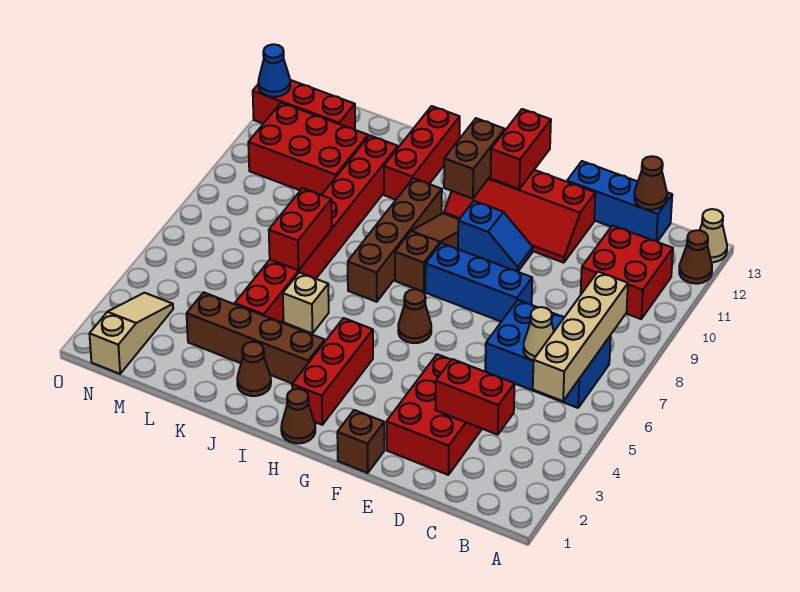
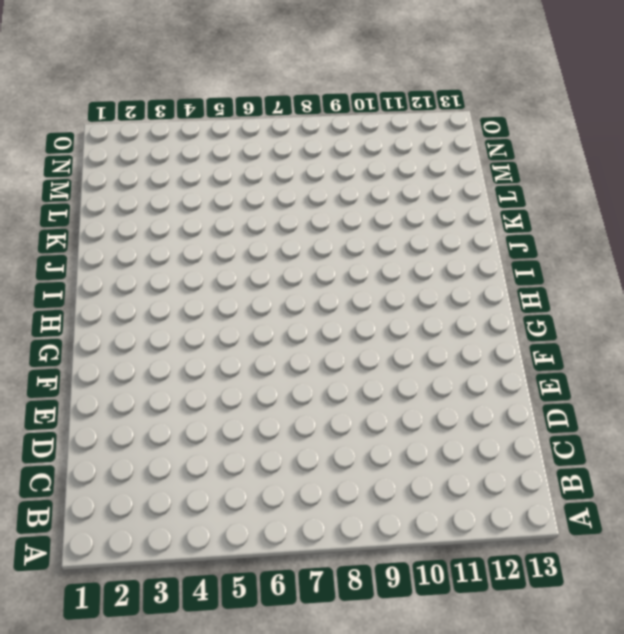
none -> brown cone A12 level 1
none -> tan cone A13 level 1
none -> blue brick B6:D7 level 1
none -> red brick B10:C11 level 1

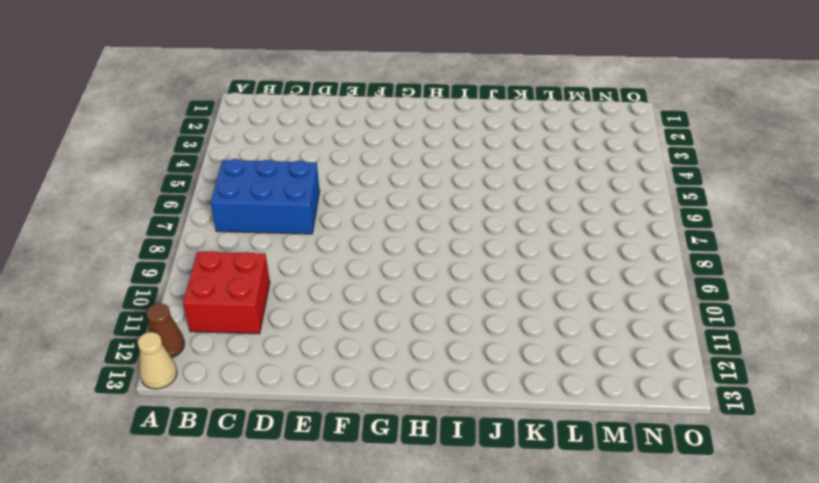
none -> blue brick C13:E13 level 1
none -> red brick D2:E4 level 1
none -> blue brick E8:G8 level 1
none -> red slope E11:H12 level 1 top 12

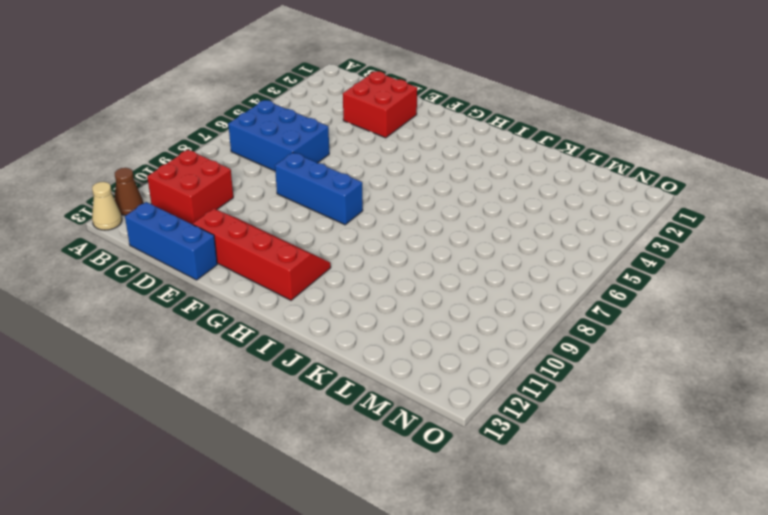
red brick D2:E3 level 1 -> red brick D2:E4 level 1
none -> brown brick F1 level 1
none -> blue slope F10:G10 level 1 top G
none -> brown cone G6 level 1
none -> brown cone H1 level 1

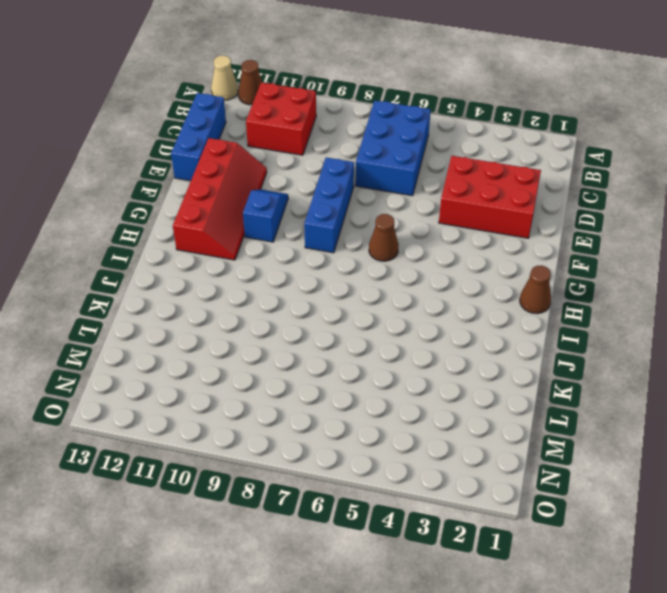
none -> brown brick F1 level 1
none -> red brick H2:H4 level 1
none -> brown slope H8:H10 level 1 top 8
none -> brown brick I3:L3 level 1

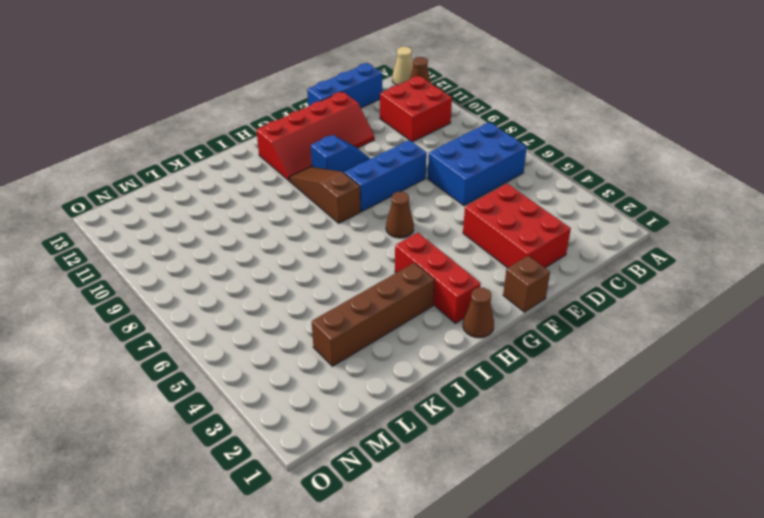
none -> brown brick I7:I10 level 1
none -> brown cone J2 level 1
none -> tan brick J5 level 1
none -> red brick J11:J13 level 1

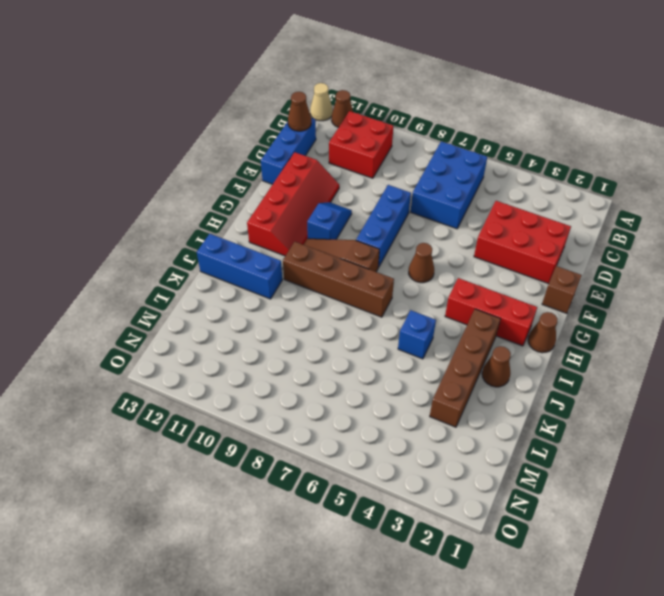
blue brick J5 level 1 -> tan brick J5 level 1
blue brick J11:J13 level 1 -> red brick J11:J13 level 1
none -> red brick K4:K11 level 1
none -> red brick L10:N11 level 1
none -> red brick M12:O12 level 1
none -> tan slope N1:N3 level 1 top 1

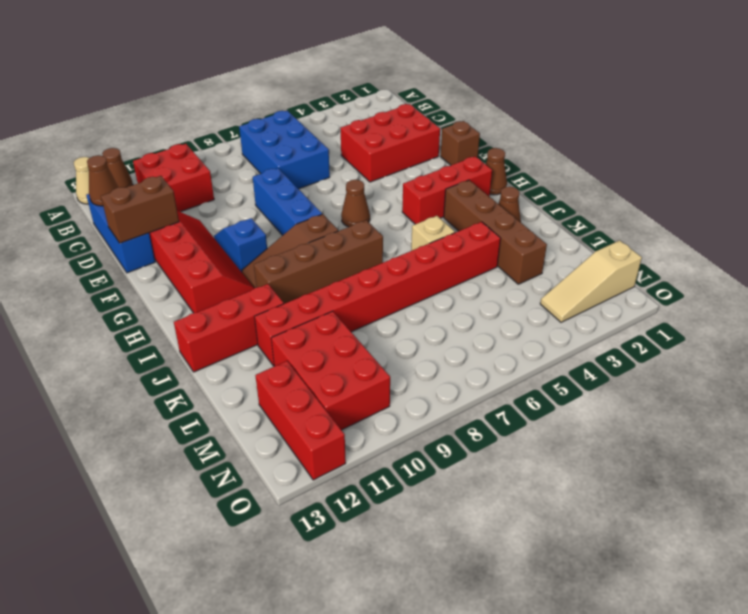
brown brick E12:E13 level 2 -> brown brick H11:H12 level 2
none -> tan brick B5:B8 level 2
none -> red brick C3:D3 level 2
none -> tan cone C6 level 2
none -> red brick G12:G13 level 2

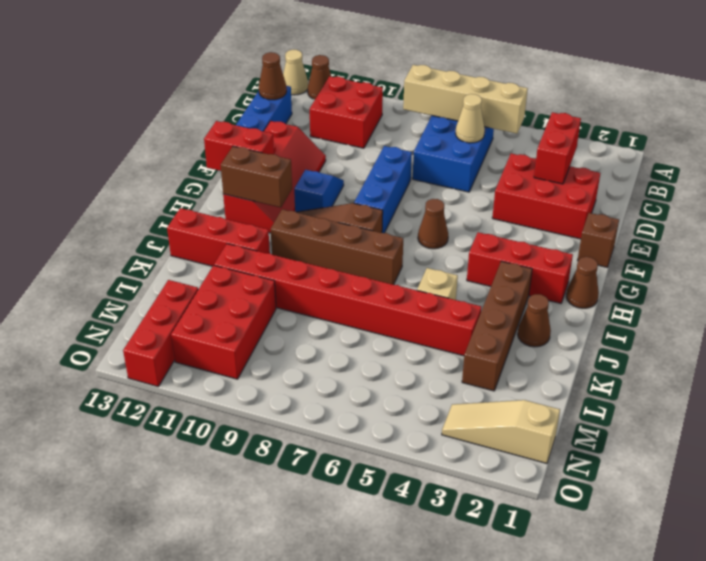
none -> red brick K6:K7 level 2
none -> blue cone O12 level 2

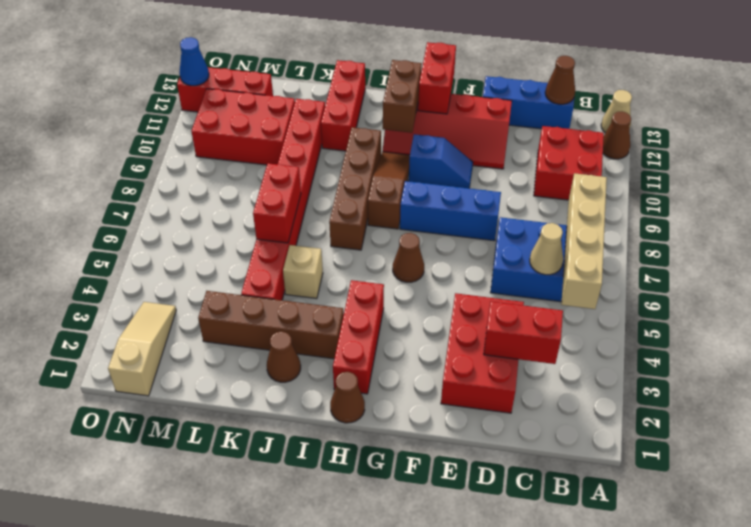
none -> brown brick F1 level 1

